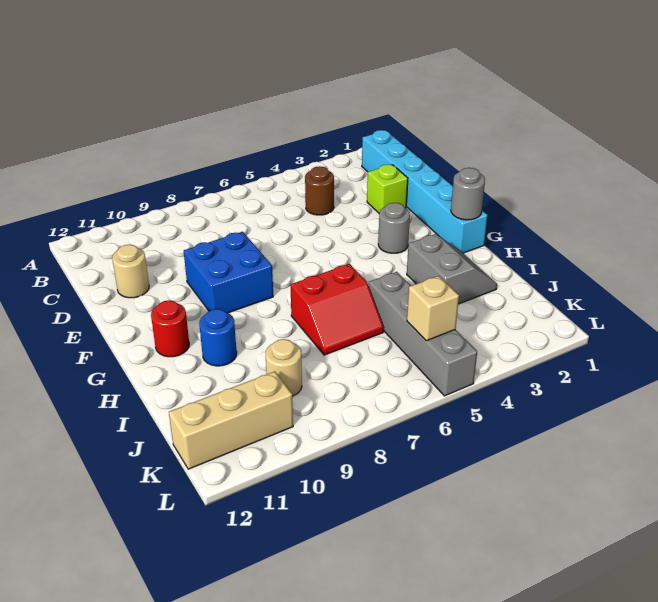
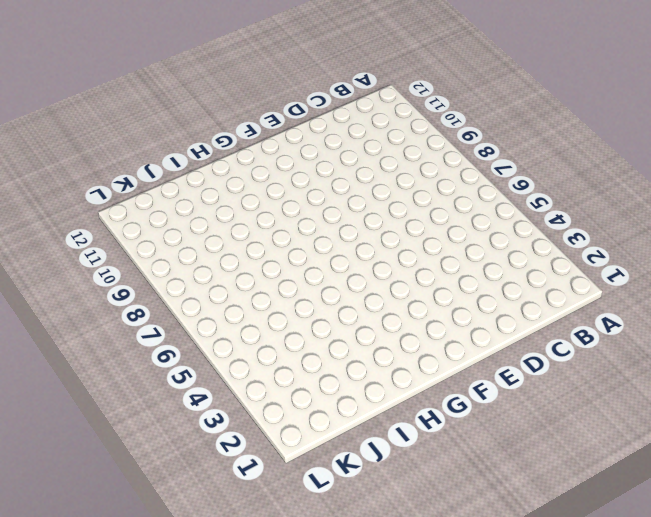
none -> cyan brick B1:G1 level 1
none -> brown round brick C4 level 1
none -> lime brick D2 level 1

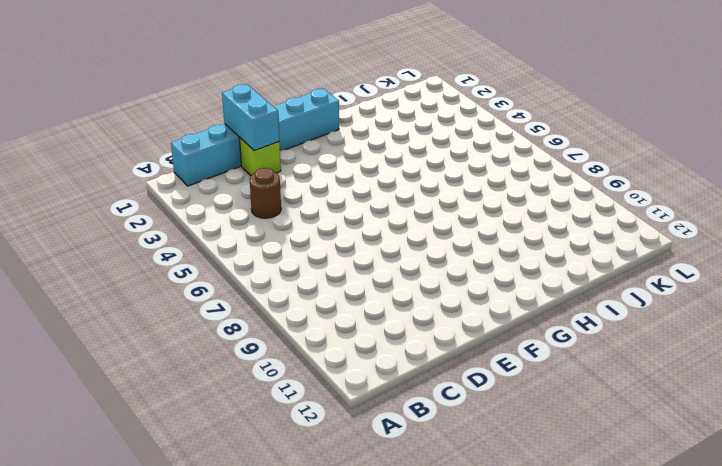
cyan brick D1:D2 level 2 -> none
none -> tan round brick D11 level 1
none -> blue brick E8:F9 level 1
none -> grey round brick F3 level 1

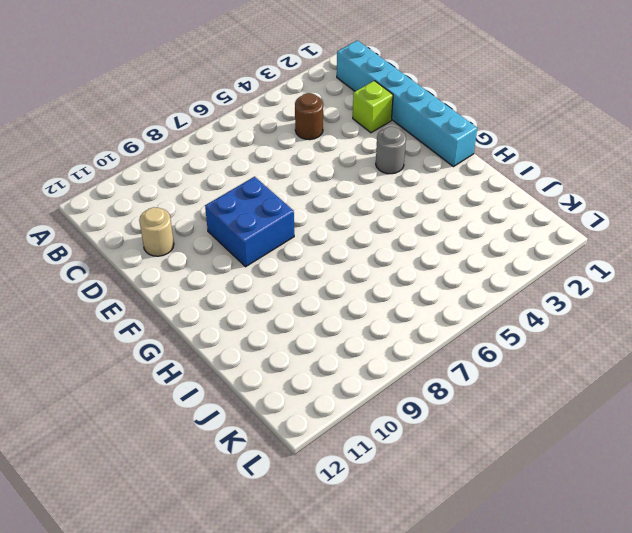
none -> red round brick G11 level 1
none -> grey slope H2:I3 level 1 top 3
none -> red slope H6:I7 level 1 top H

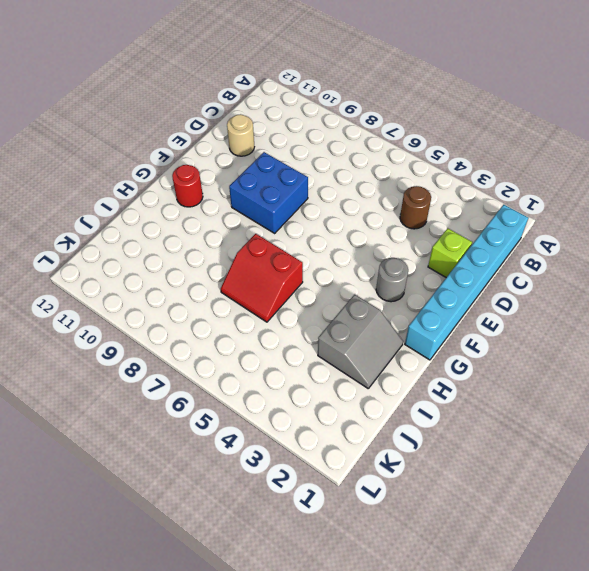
none -> blue round brick H10 level 1
none -> grey brick I5:L5 level 1
none -> tan round brick J9 level 1

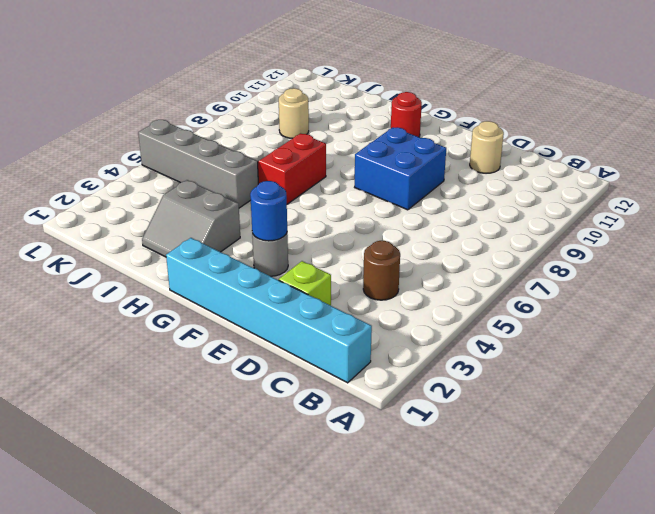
blue round brick F3 level 2 -> blue round brick H10 level 1
none -> tan brick K10:K12 level 1
none -> grey round brick G1 level 2
none -> tan brick K5 level 2

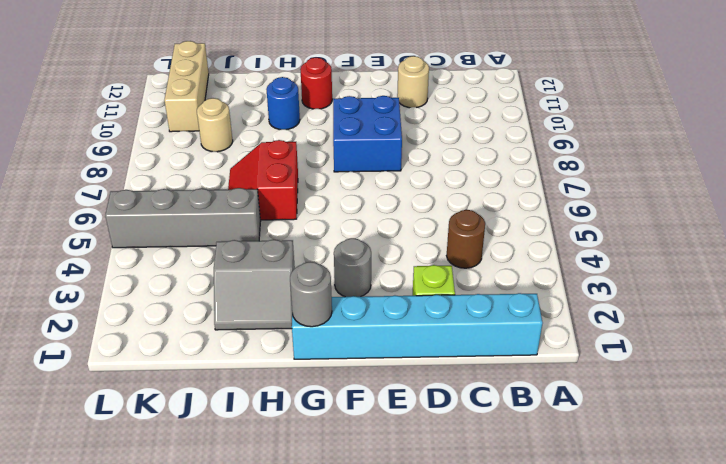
none -> tan brick K5 level 2

